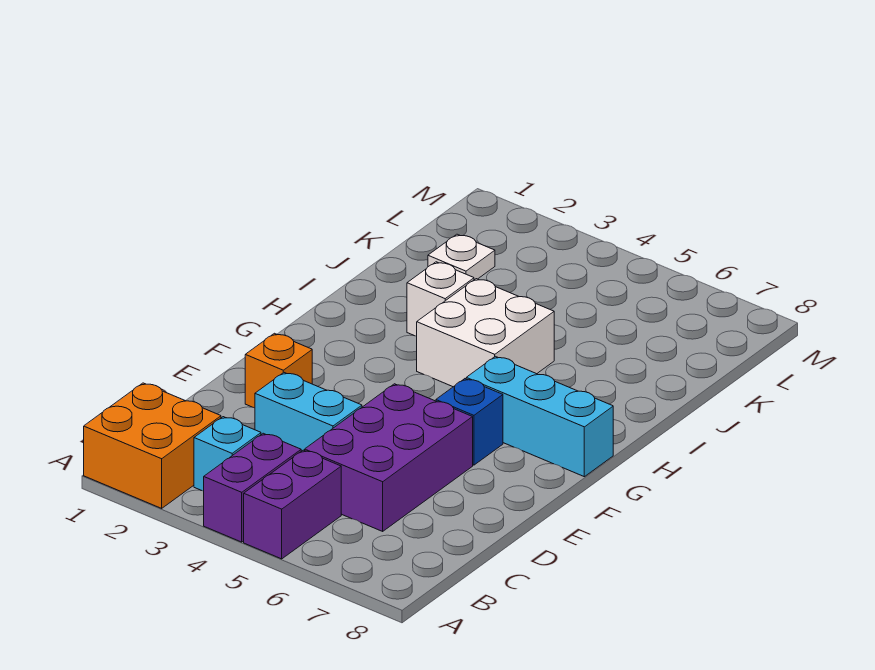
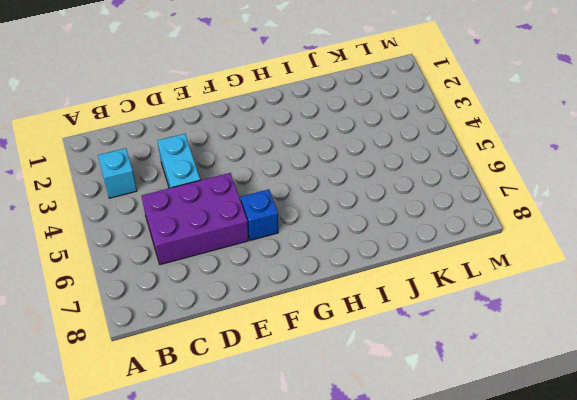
none -> orange brick A1:B2 level 1
none -> purple brick A4:B4 level 1
none -> purple brick A5:B5 level 1

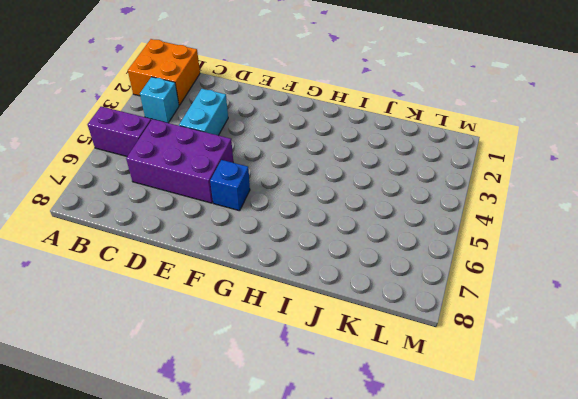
none -> purple brick A4:B4 level 1
none -> orange brick E2 level 1
none -> cyan brick G6:G8 level 1

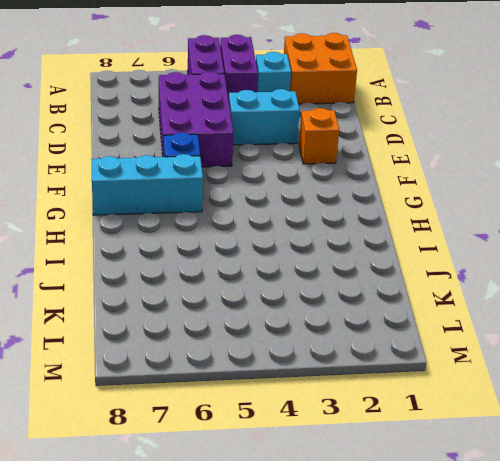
none -> white brick H4:I5 level 1
none -> white brick I3 level 1
none -> white plate K2 level 1

